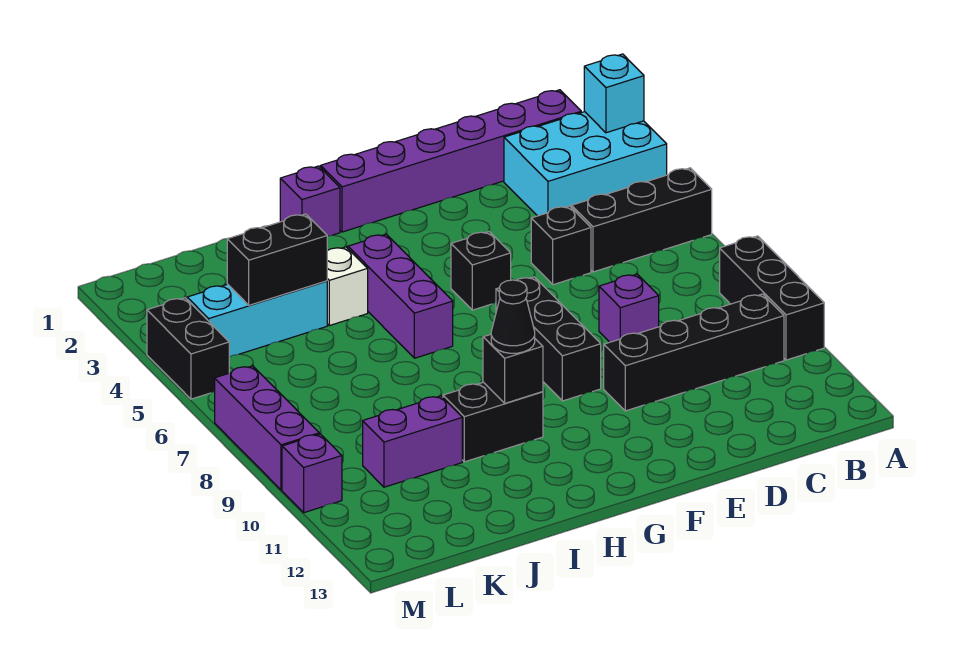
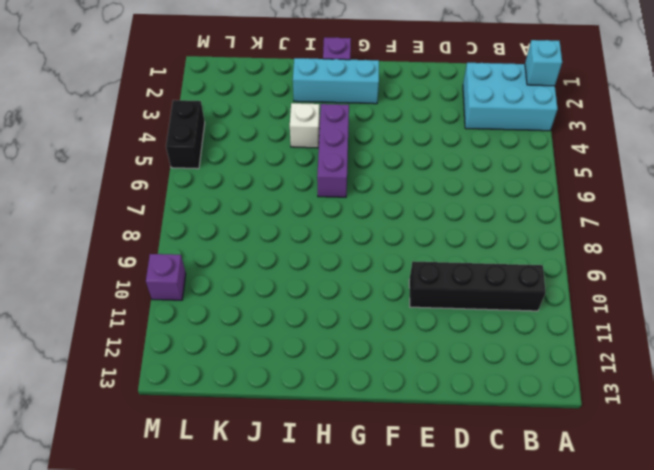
cyan brick G2:I2 level 1 -> cyan brick J4:L4 level 1
none -> black brick A5:C5 level 1
none -> black brick A8:A10 level 1
none -> purple brick B1:G1 level 1

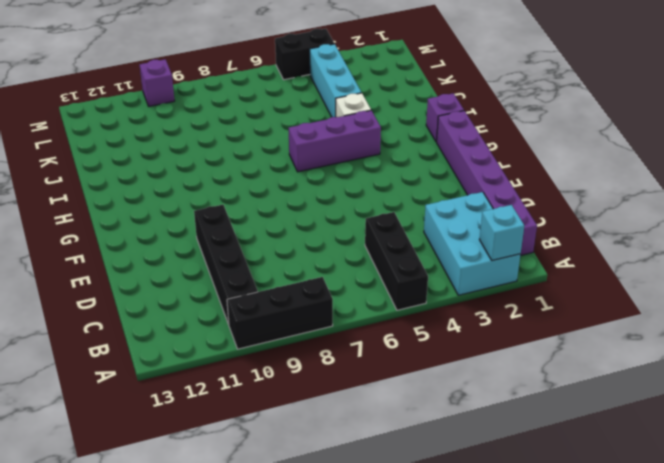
none -> black brick D5 level 1
none -> purple brick D8 level 1
none -> black brick F5 level 1

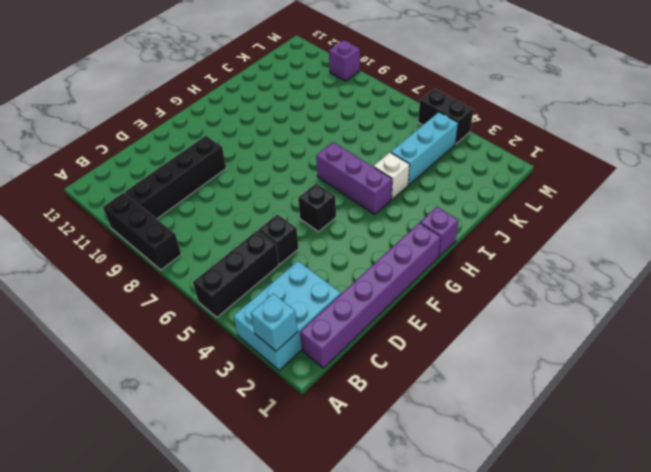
none -> purple brick D8 level 1
none -> black brick F7:F9 level 1
none -> black brick H10:I10 level 1

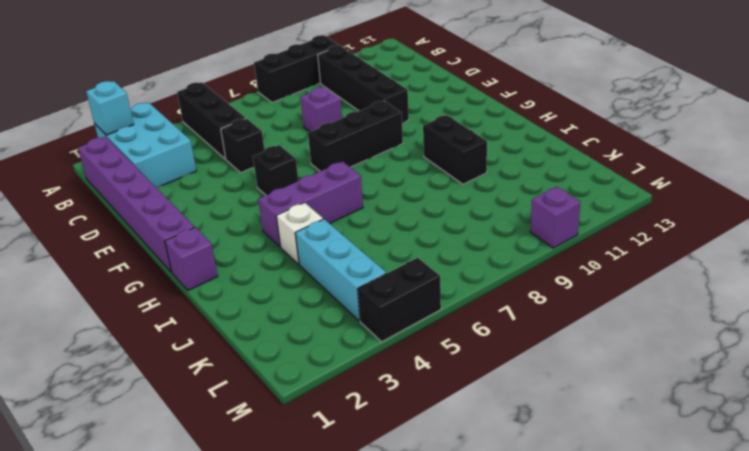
none -> purple brick J10:K10 level 1
none -> purple brick M7:M9 level 1
none -> black brick H10 level 2

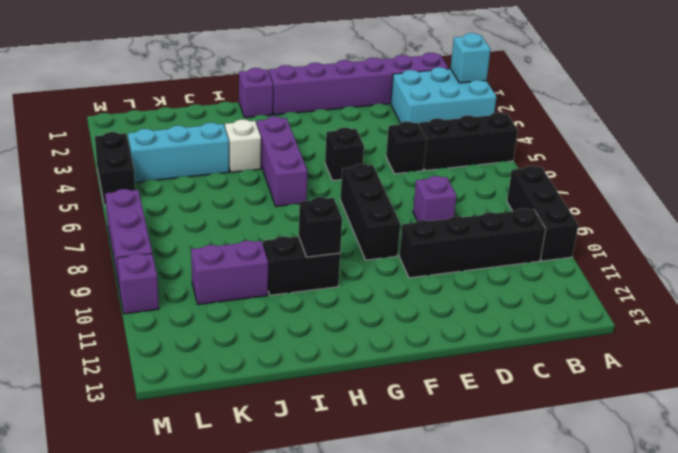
none -> black brick J4:K4 level 2
none -> black cone H10 level 3

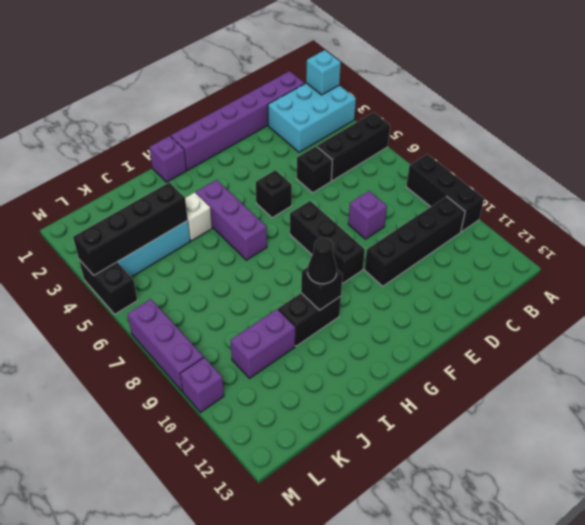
black brick J4:M4 level 2 -> black brick J4:K4 level 2

